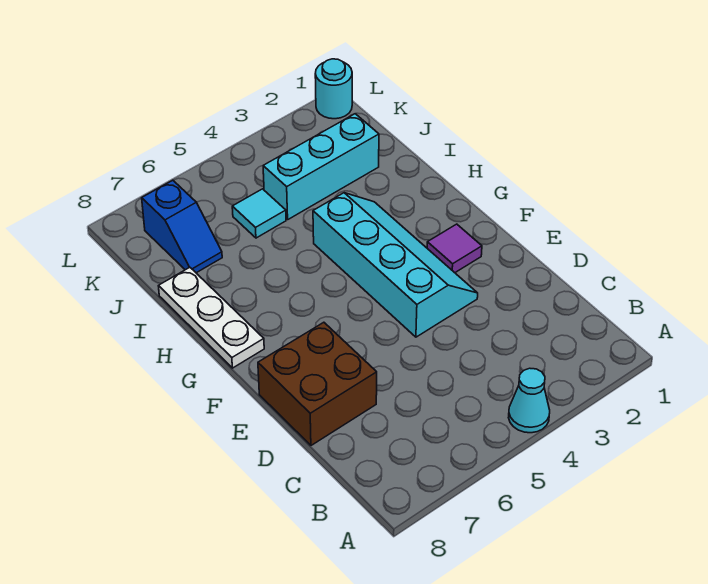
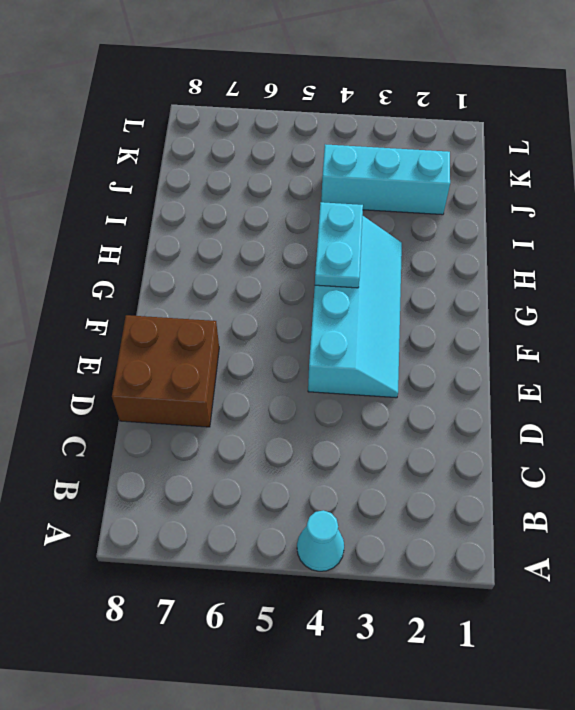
cyan plate G4:H4 level 2 -> none
none -> purple tile F2 level 1
none -> white plate G8:I8 level 1

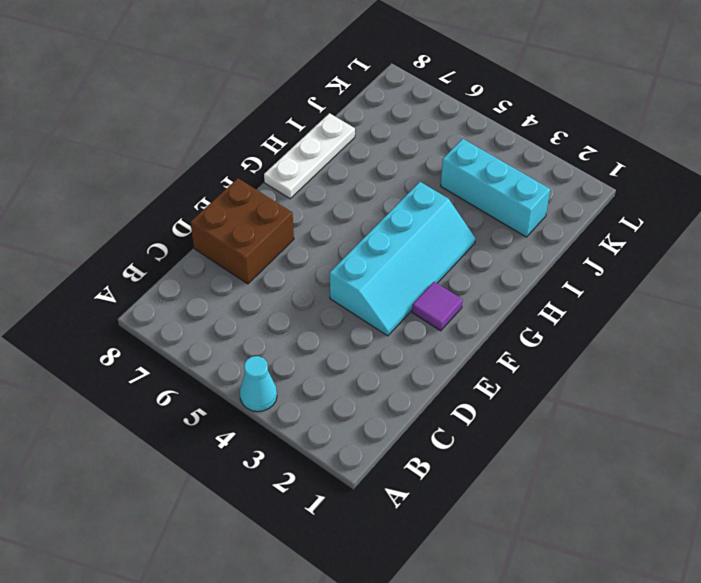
none -> cyan tile J5 level 1
none -> blue slope J7:K7 level 1 top K

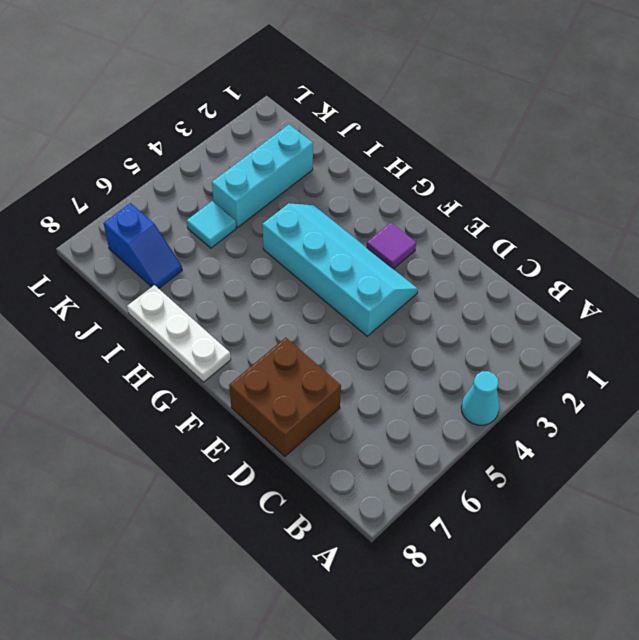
none -> cyan round brick L1 level 1

